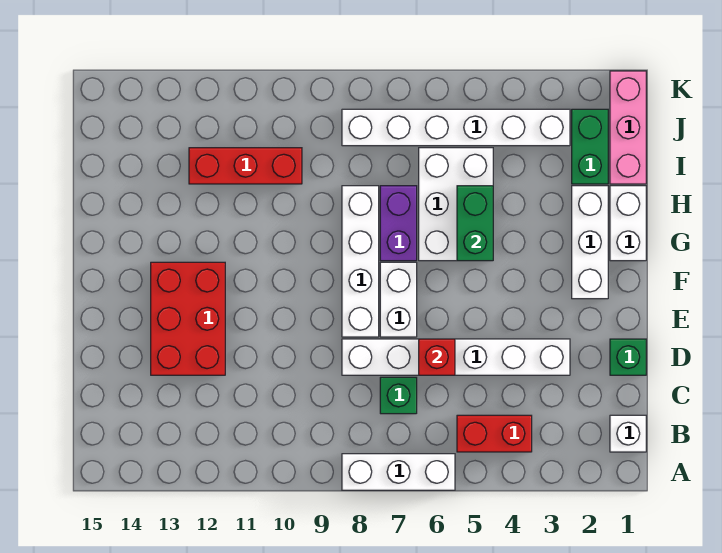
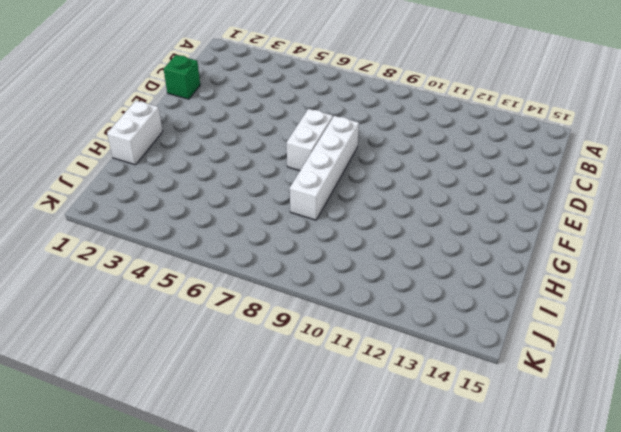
none -> white brick A6:A8 level 1
none -> white brick B1 level 1
none -> red brick B4:B5 level 1

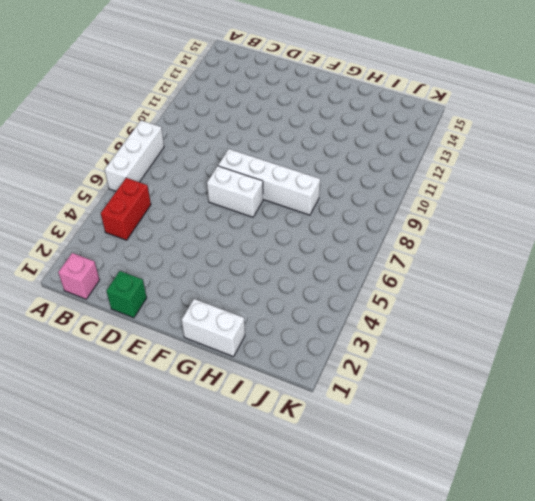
pink brick B1 level 1 -> white brick B1 level 1
none -> green brick C7 level 1
none -> white brick D3:D8 level 1
none -> red brick D12:F13 level 1

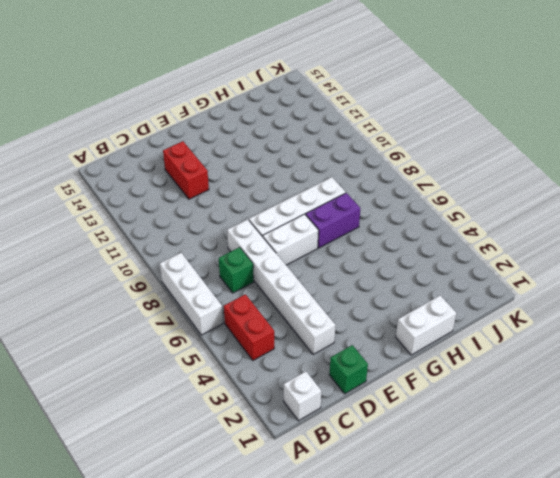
red brick D12:D13 level 1 -> red brick D12:F13 level 1
none -> white brick F2:H2 level 1
none -> white brick G5:I6 level 1
none -> pink brick I1:K1 level 1

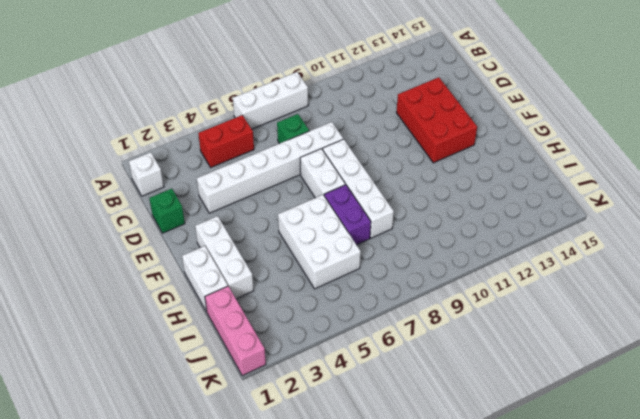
none -> green brick I2:J2 level 1
none -> red brick I10:I12 level 1
none -> white brick J3:J8 level 1

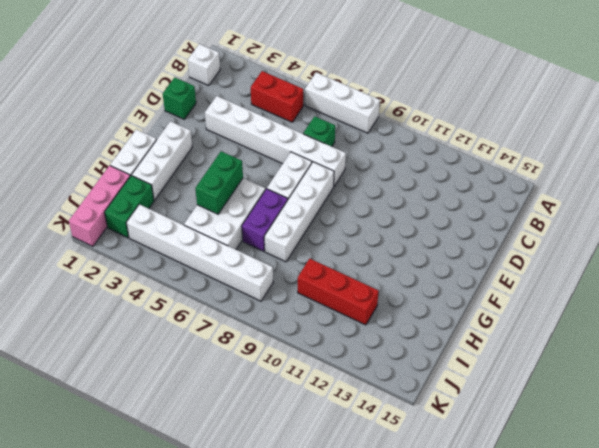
none -> red brick D12:F13 level 1
none -> red brick D6 level 2

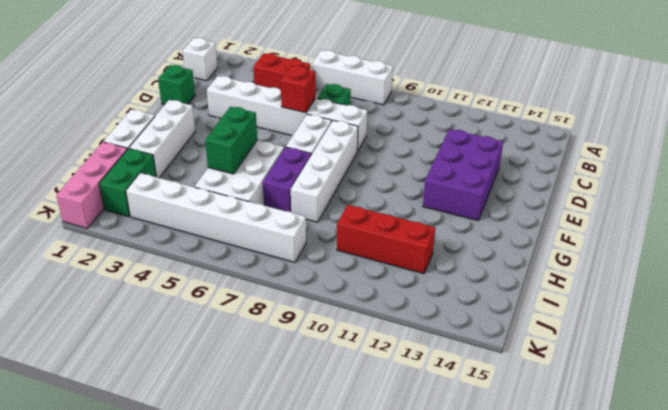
purple brick D12:F13 level 1 -> red brick D12:F13 level 1

